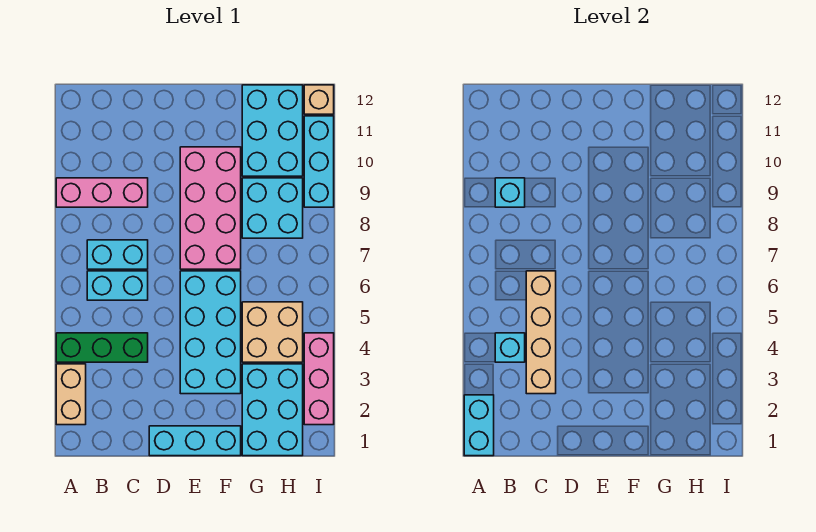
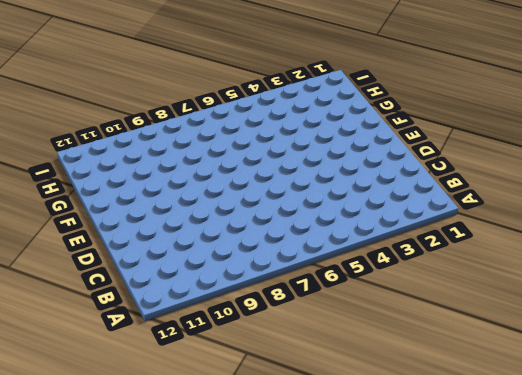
none -> tan brick A2:A3 level 1
none -> green brick A4:C4 level 1
none -> pink brick A9:C9 level 1

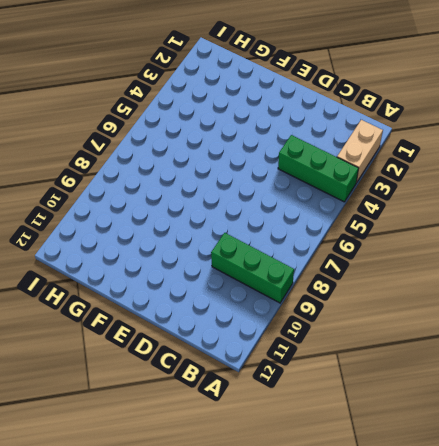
green brick A9:C9 level 1 -> pink brick A9:C9 level 1
none -> cyan brick B6:C6 level 1
none -> cyan brick B7:C7 level 1
none -> cyan brick D1:F1 level 1

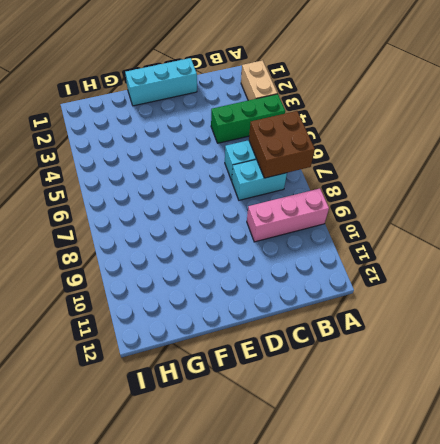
brown brick A6:B7 level 2 -> none
none -> cyan brick E3:F6 level 1
none -> pink brick E7:F10 level 1
none -> cyan brick G1:H3 level 1

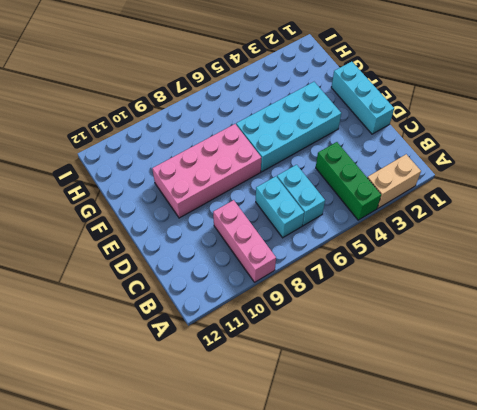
none -> cyan brick G1:H3 level 1
none -> tan brick G4:H5 level 1
none -> cyan brick G8:H9 level 1

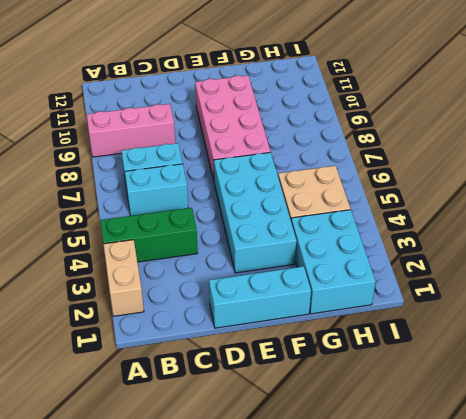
none -> cyan brick G8:H9 level 1
none -> cyan brick G10:H12 level 1
none -> pink brick I2:I4 level 1

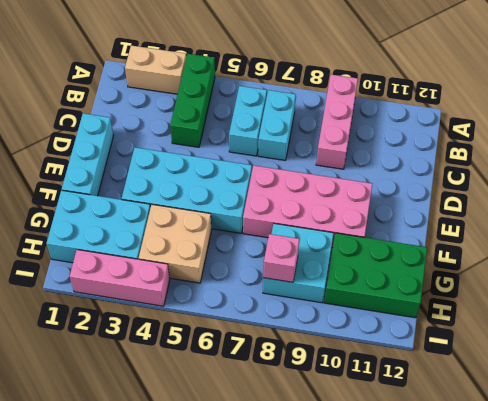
green brick G10:H12 level 1 -> cyan brick G10:H12 level 1
pink brick H8 level 2 -> none
none -> cyan brick I9:I11 level 1
none -> tan brick I12 level 1
none -> cyan brick A1:A2 level 2

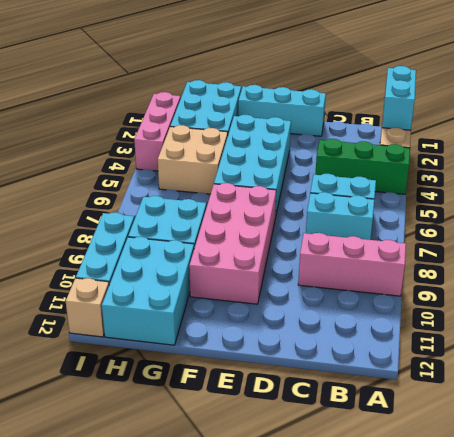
none -> cyan brick B4 level 2
none -> cyan brick B9 level 2
none -> tan brick C3:C6 level 2

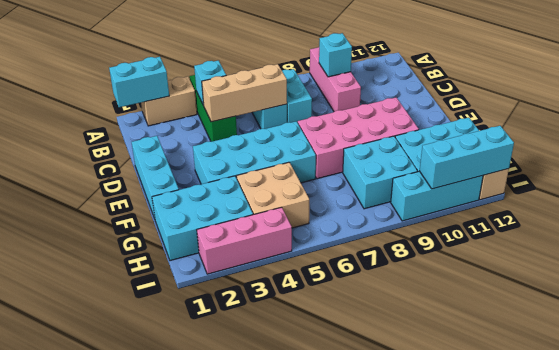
tan brick C4:C6 level 2 -> tan brick C3:C6 level 2
cyan brick I10:I12 level 2 -> none

